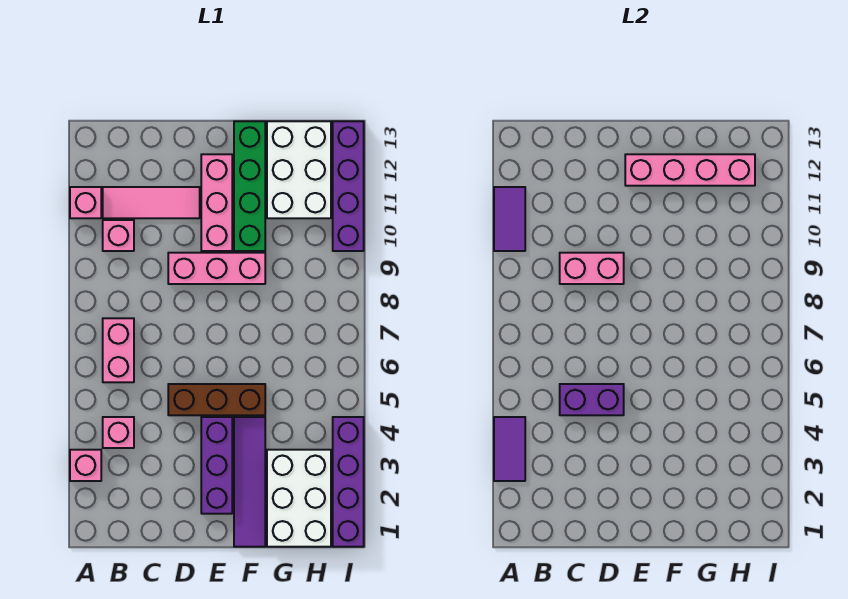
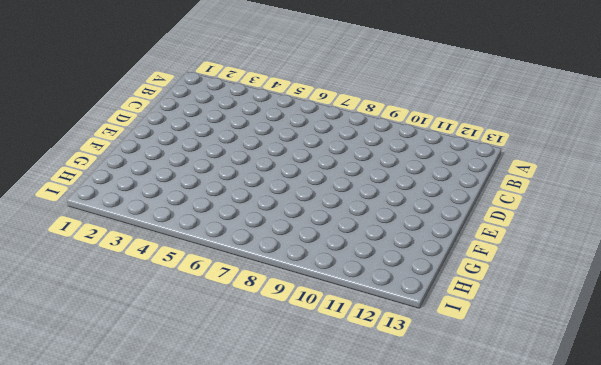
none -> pink brick A3 level 1
none -> pink brick A11 level 1
none -> pink brick B4 level 1

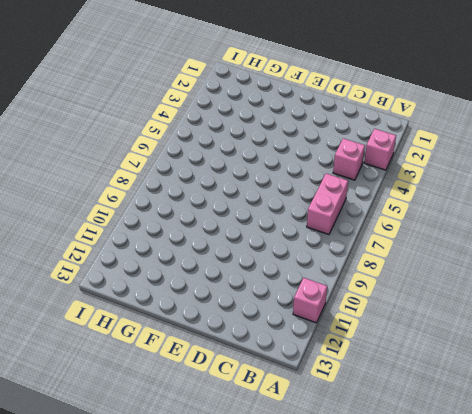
none -> pink brick B10 level 1
none -> pink tile B11:D11 level 1
none -> brown brick D5:F5 level 1

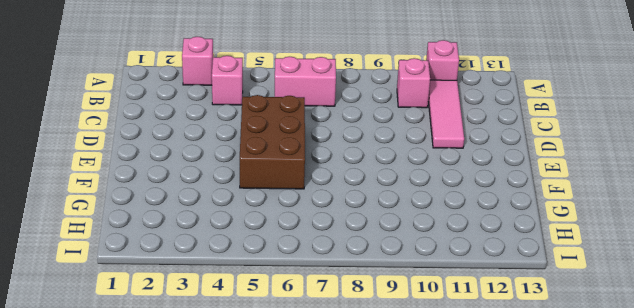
brown brick D5:F6 level 1 -> brown brick D5:F5 level 1
none -> pink brick D9:F9 level 1
none -> purple brick E2:E4 level 1
none -> pink brick E10:E12 level 1

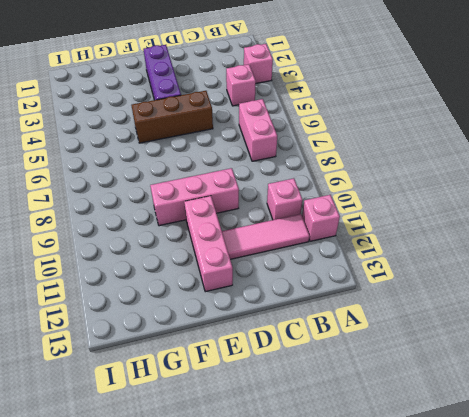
none -> purple tile F1:F4 level 1
none -> green brick F10:F13 level 1
none -> white brick G1:H3 level 1

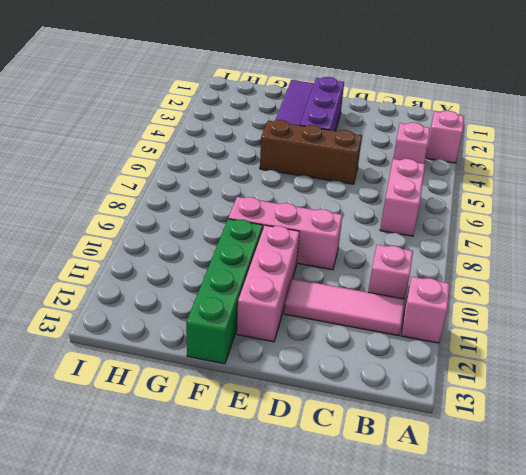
none -> white brick G1:H3 level 1
none -> white brick G11:H13 level 1
none -> purple brick I1:I4 level 1

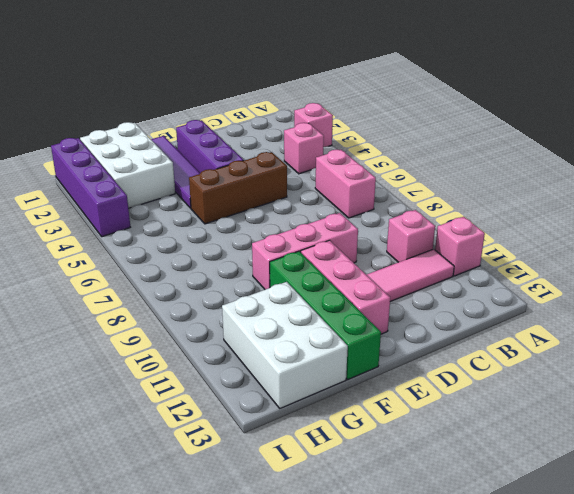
none -> purple brick I10:I13 level 1
none -> purple tile A3:A4 level 2
none -> purple tile A10:A11 level 2

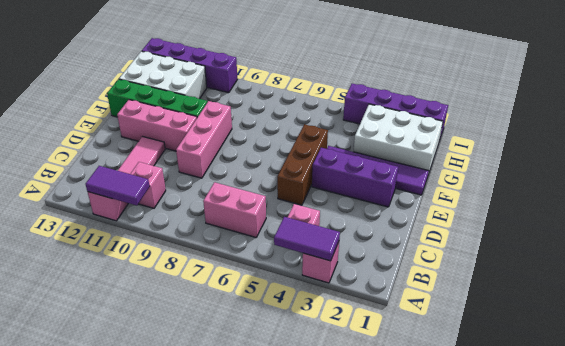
none -> purple brick C5:D5 level 2
none -> pink brick C9:D9 level 2
none -> pink brick E12:H12 level 2

